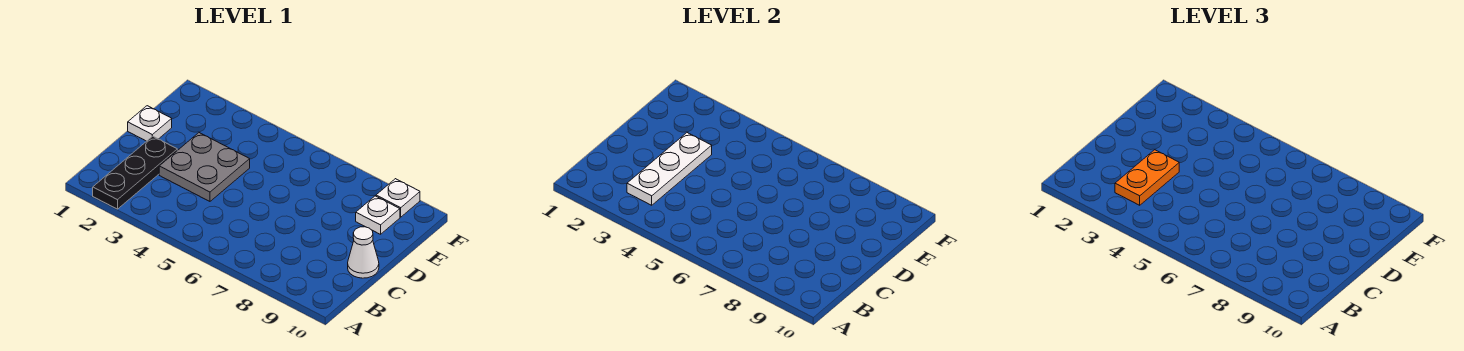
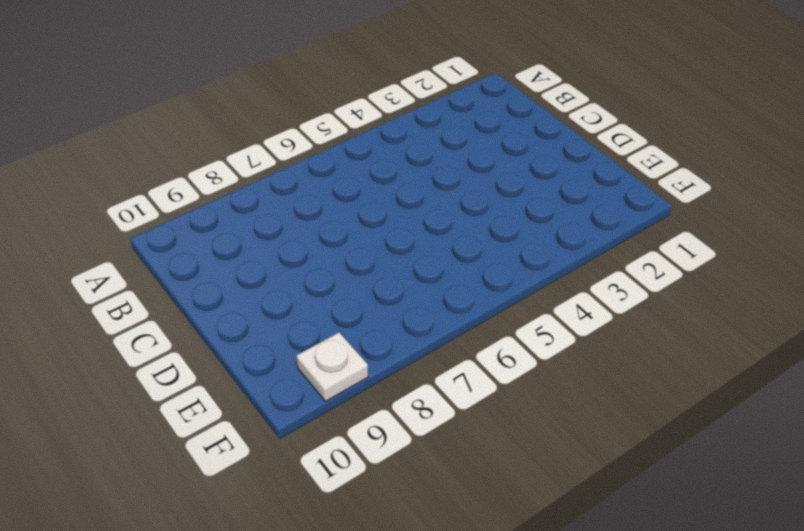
none -> black plate A2:C2 level 1
none -> grey plate C3:D4 level 1

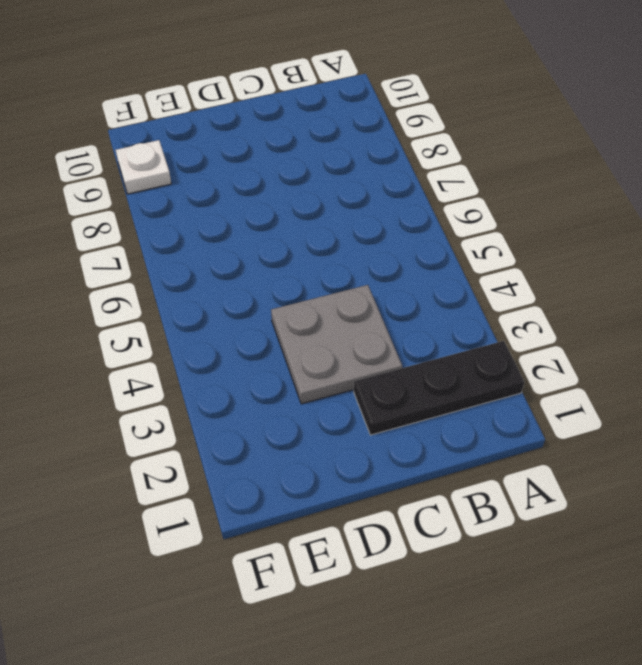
none -> white cone C10 level 1
none -> white plate D1 level 1

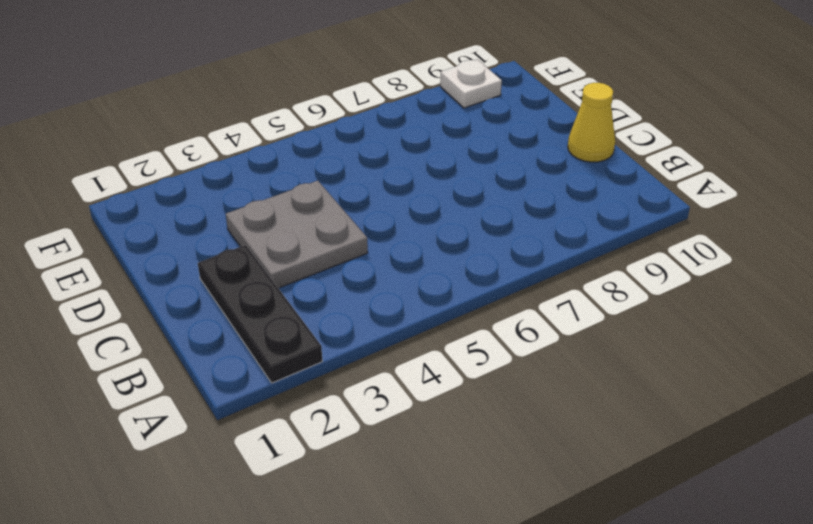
yellow cone C10 level 1 -> white cone C10 level 1
none -> white plate D1 level 1
none -> white plate E9 level 1

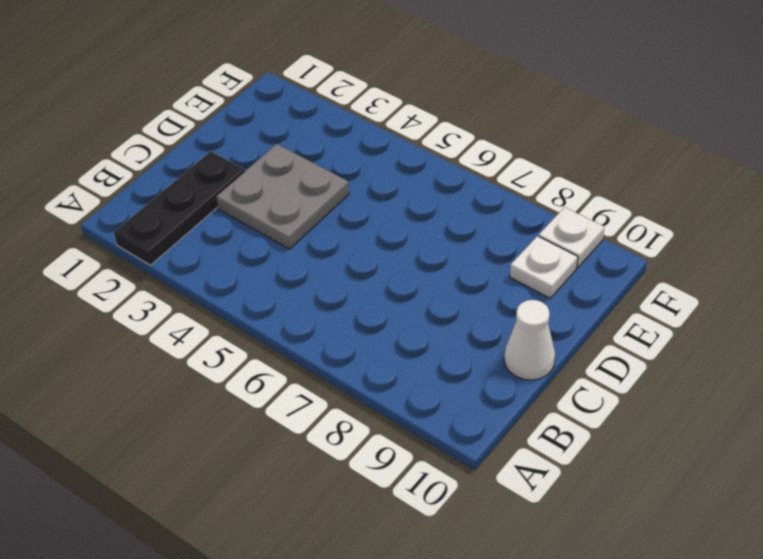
none -> white plate D1 level 1
none -> white plate B3:D3 level 2

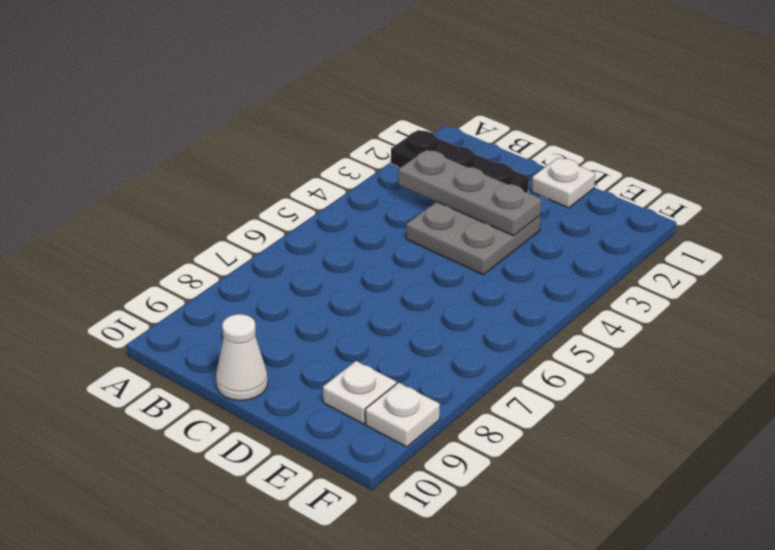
grey plate B3:D3 level 2 -> white plate B3:D3 level 2
none -> orange plate B3:C3 level 3

